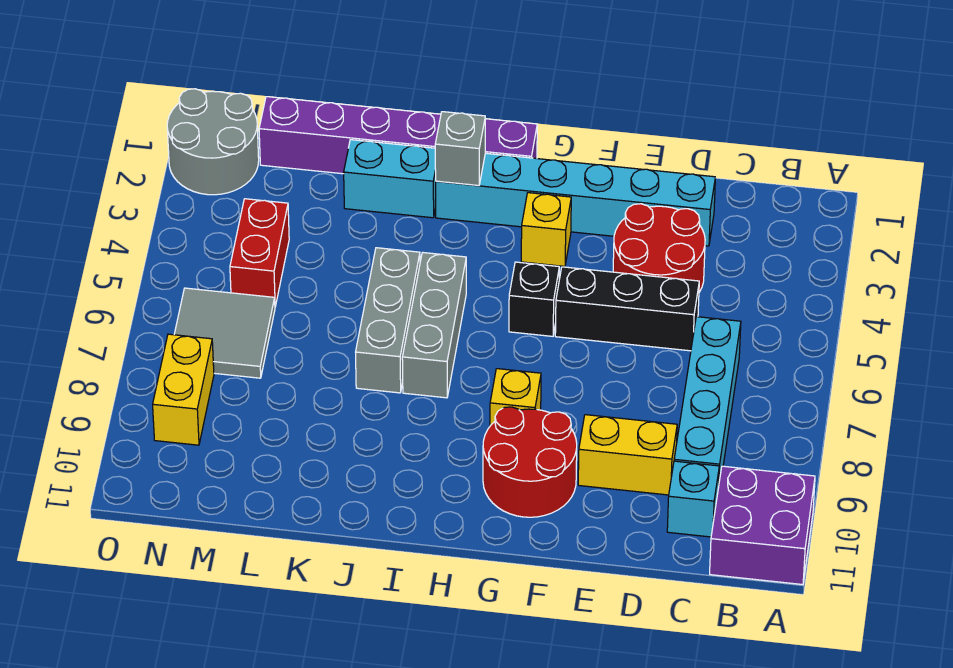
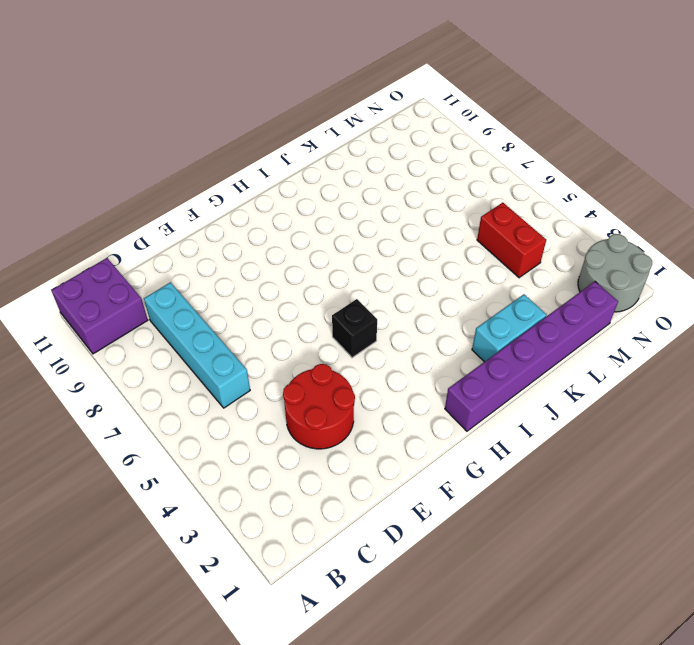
none -> cyan brick C10 level 1
none -> cyan brick D2:I2 level 1
none -> black brick D5:F5 level 1

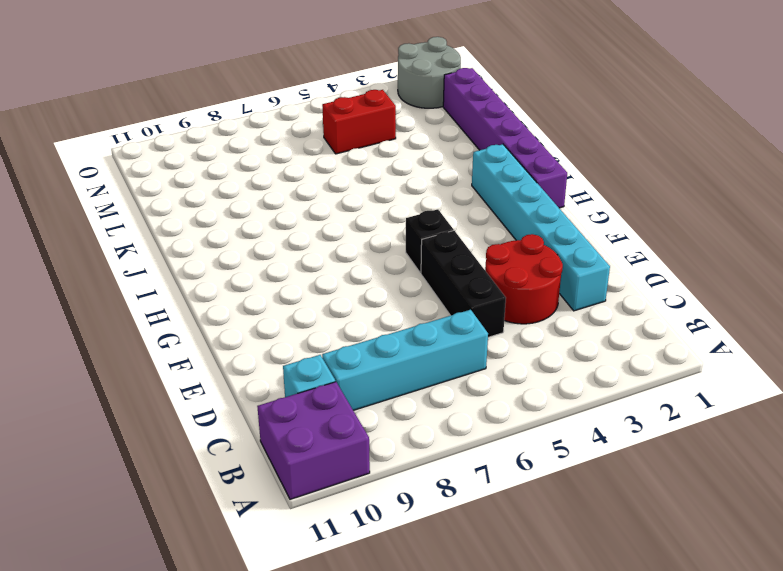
none -> yellow brick D9:E9 level 1
none -> red round brick F9:G10 level 1
none -> yellow brick G3 level 1

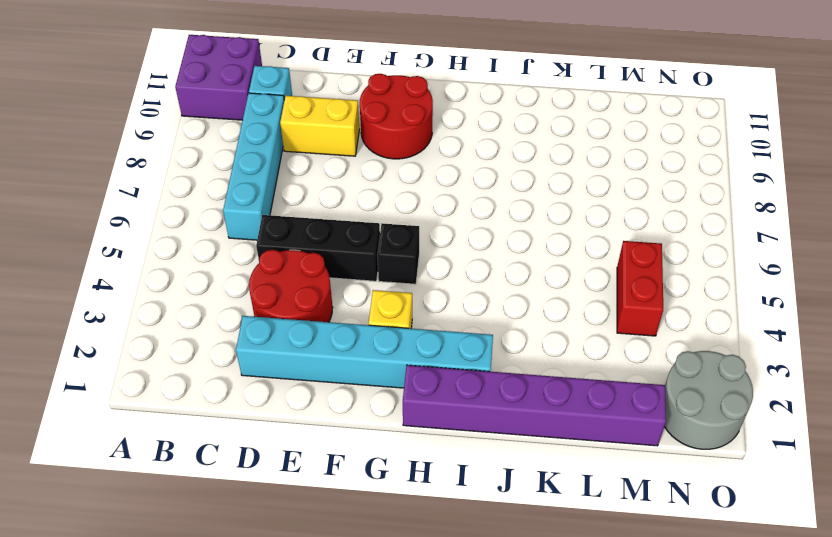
none -> yellow brick G8 level 1
none -> grey brick I5:I7 level 1
none -> cyan brick J2:K2 level 1

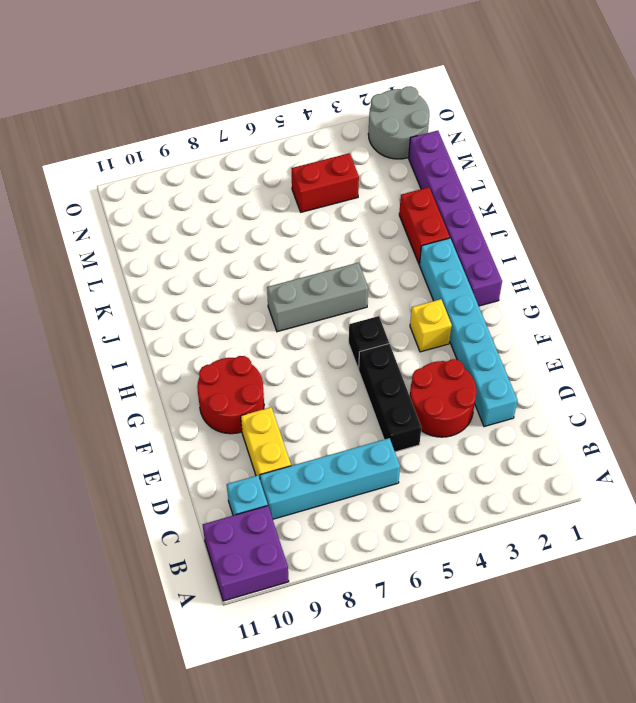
red brick J2:K2 level 1 -> cyan brick J2:K2 level 1
none -> yellow brick G8 level 1
none -> grey brick J5:J7 level 1
none -> grey tile M6:N7 level 1

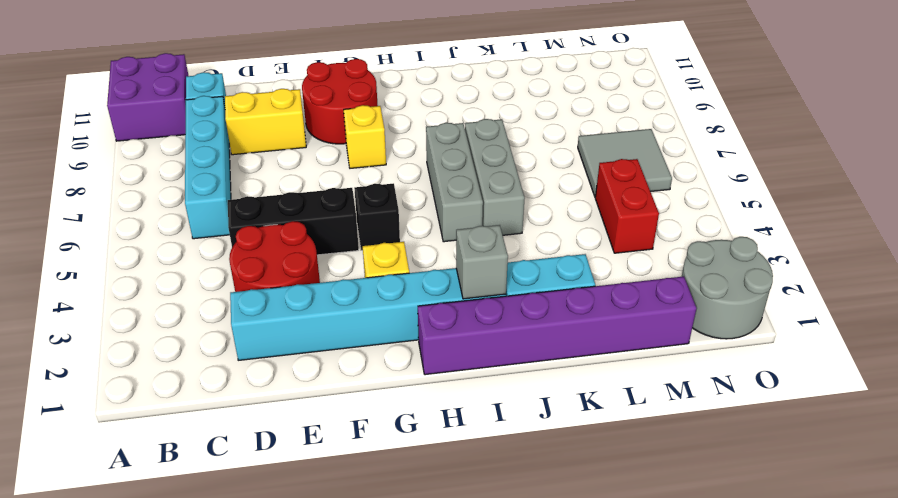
none -> yellow brick N8:N9 level 1

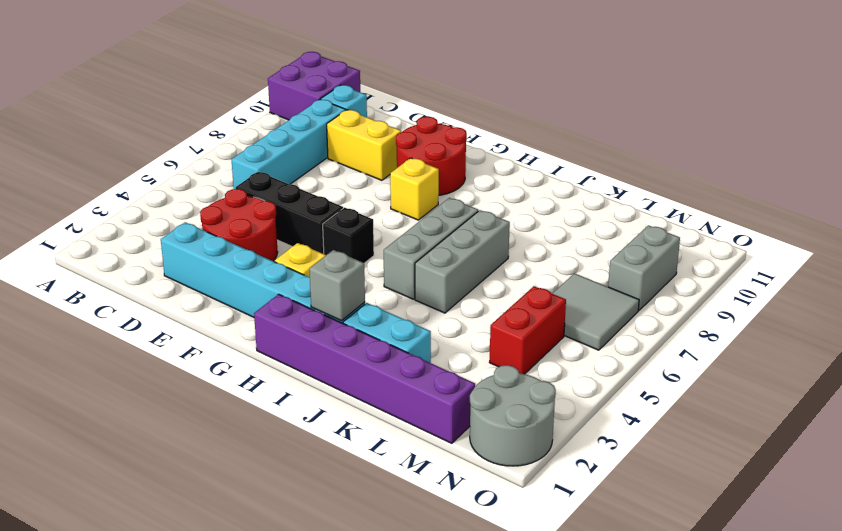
grey brick N8:N9 level 1 -> yellow brick N8:N9 level 1

